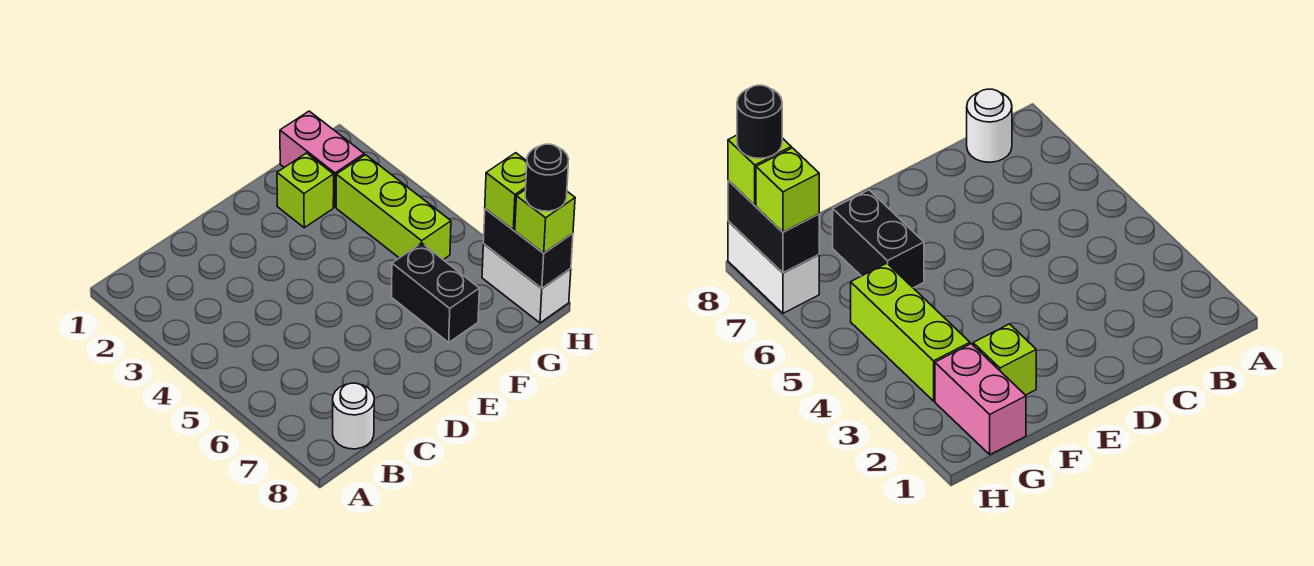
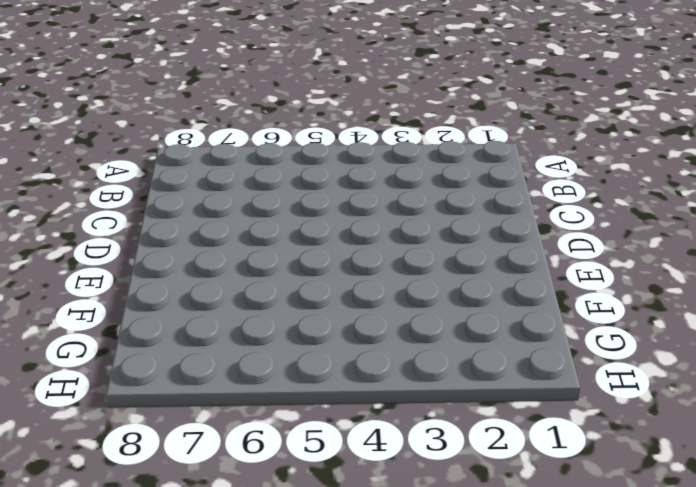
none -> white round brick B8 level 1
none -> lime brick F2 level 1

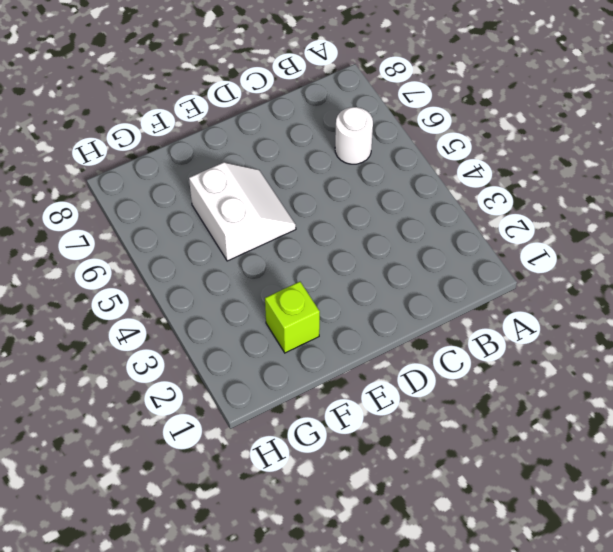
white round brick B6 level 1 -> white round brick B8 level 1
white slope E5:F6 level 1 top F -> black brick F6:F7 level 1
none -> pink brick G1:G2 level 1
none -> lime brick G3:G5 level 1

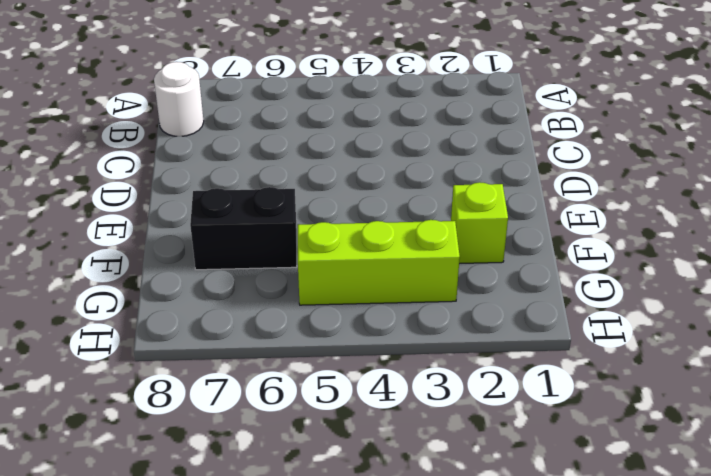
none -> pink brick G1:G2 level 1
none -> white brick H7:H8 level 1

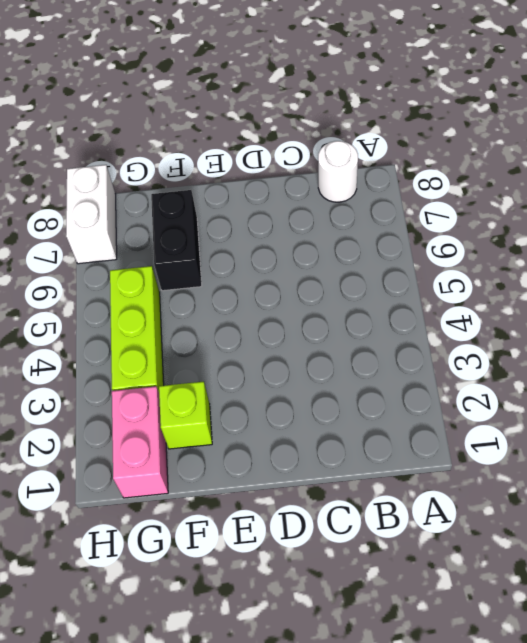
none -> black brick H7:H8 level 2
none -> lime brick H7 level 3

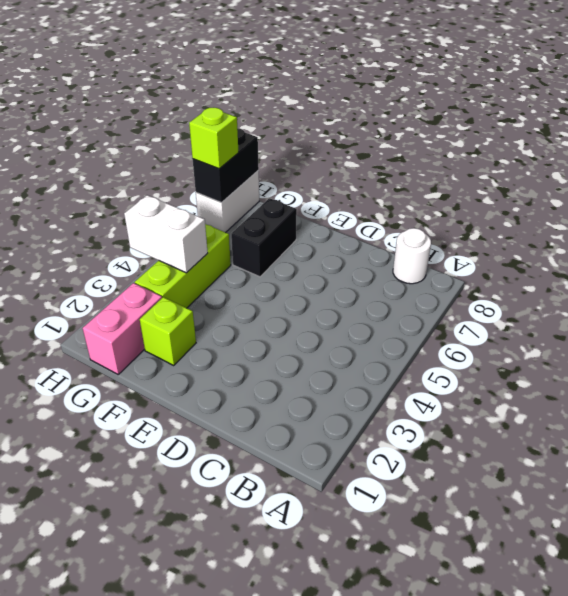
white brick G4:H4 level 2 -> none
none -> lime brick H8 level 3
none -> black round brick H8 level 4

